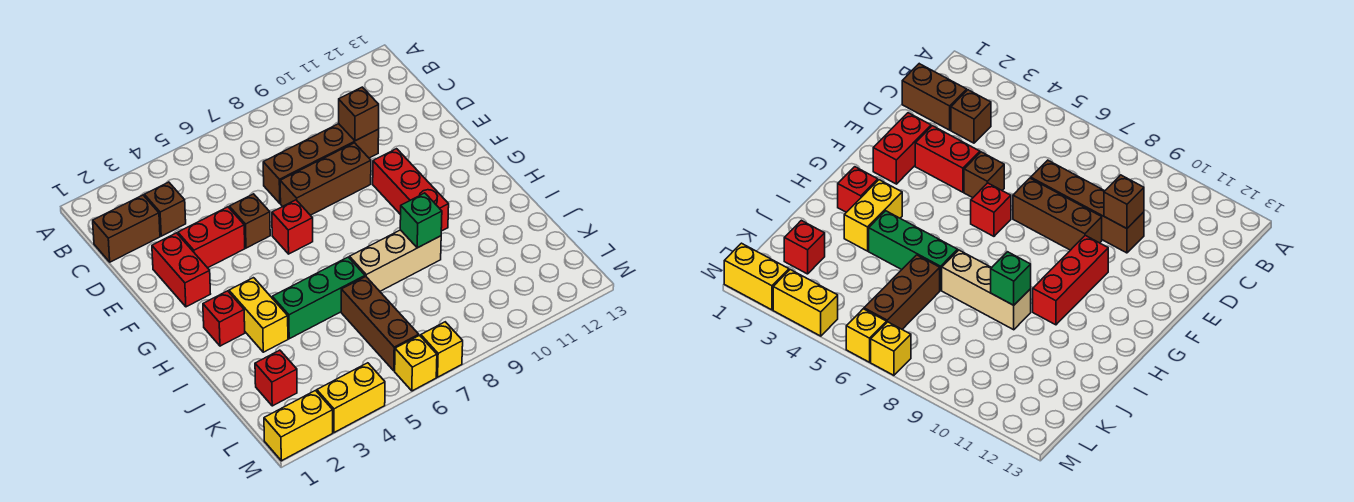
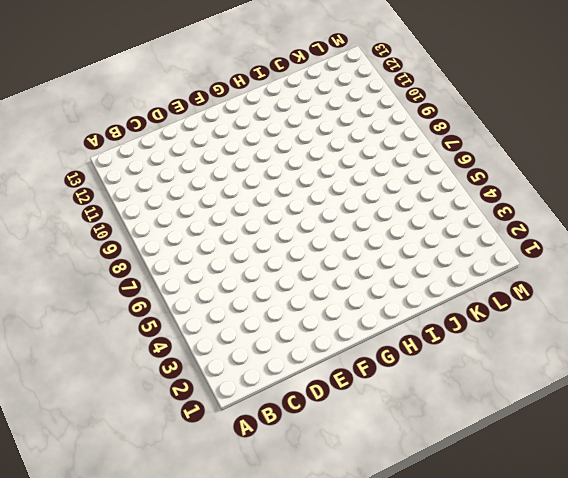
none -> brown brick C1:C2 level 1
none -> brown brick C3 level 1
none -> brown brick D7:D10 level 1

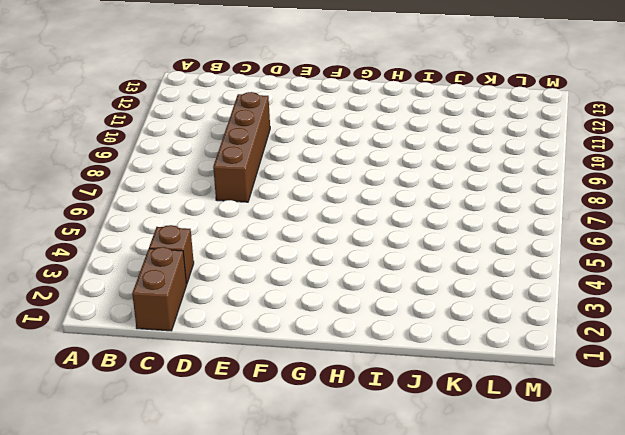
none -> red brick E2:F2 level 1
none -> red brick E3:E4 level 1
none -> brown brick E5 level 1

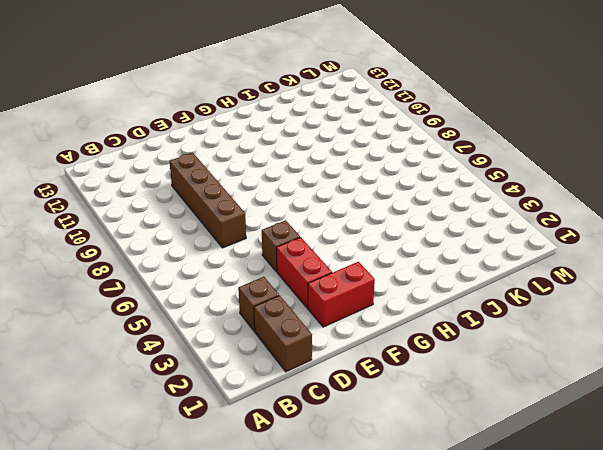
none -> brown brick E7:E9 level 1
none -> red brick F6 level 1
none -> red brick F10:H10 level 1

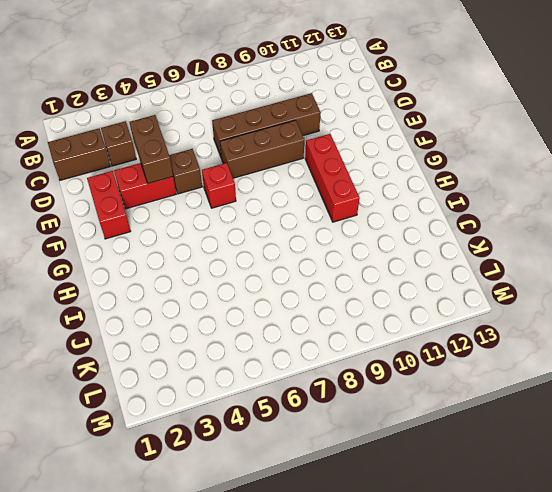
brown brick D4:E4 level 2 -> none
none -> red brick H2 level 1
none -> yellow brick H3:I3 level 1
none -> green brick I4:I6 level 1

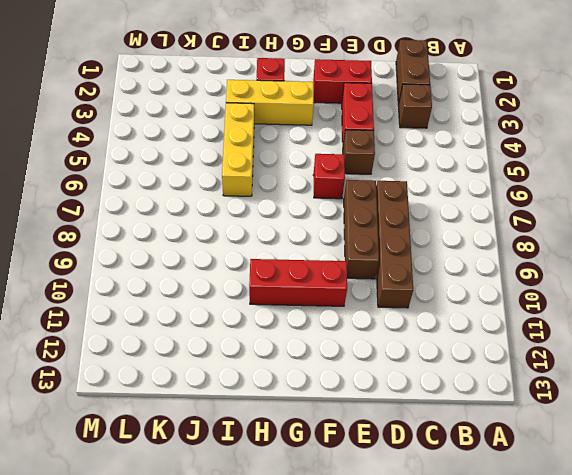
yellow brick G3:I3 level 1 -> yellow brick H3:I3 level 1
yellow brick I4:I6 level 1 -> green brick I4:I6 level 1
none -> tan brick I7:I9 level 1
none -> brown brick J6:L6 level 1
none -> red brick K2 level 1

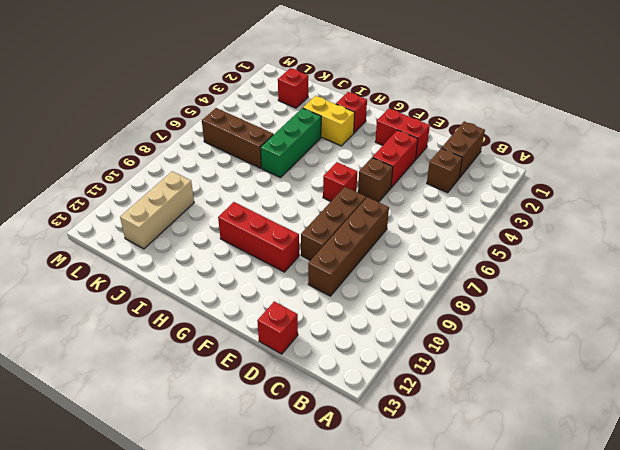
red brick D13 level 1 -> none
tan brick K10:K12 level 1 -> tan brick I7:I9 level 1
none -> yellow brick M1:M2 level 1
none -> yellow brick M3:M4 level 1
none -> yellow brick M6 level 1

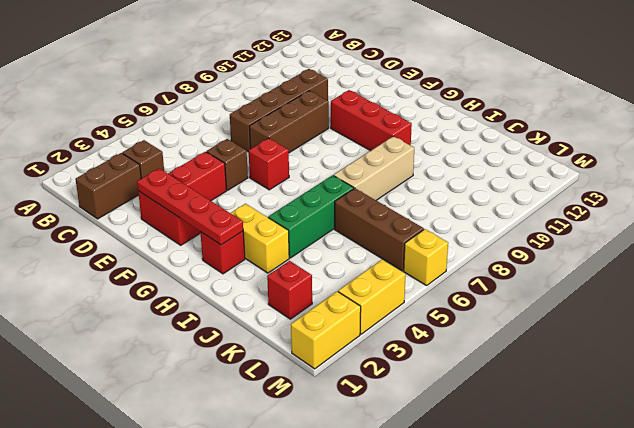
red plate E2:H2 level 2 -> none
none -> yellow brick M7 level 1
none -> brown brick D10 level 2
none -> green brick I9 level 2

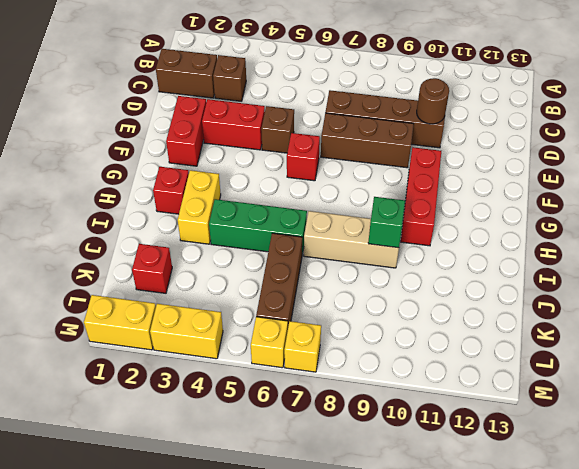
brown round brick D10 level 2 -> brown brick D10 level 2

